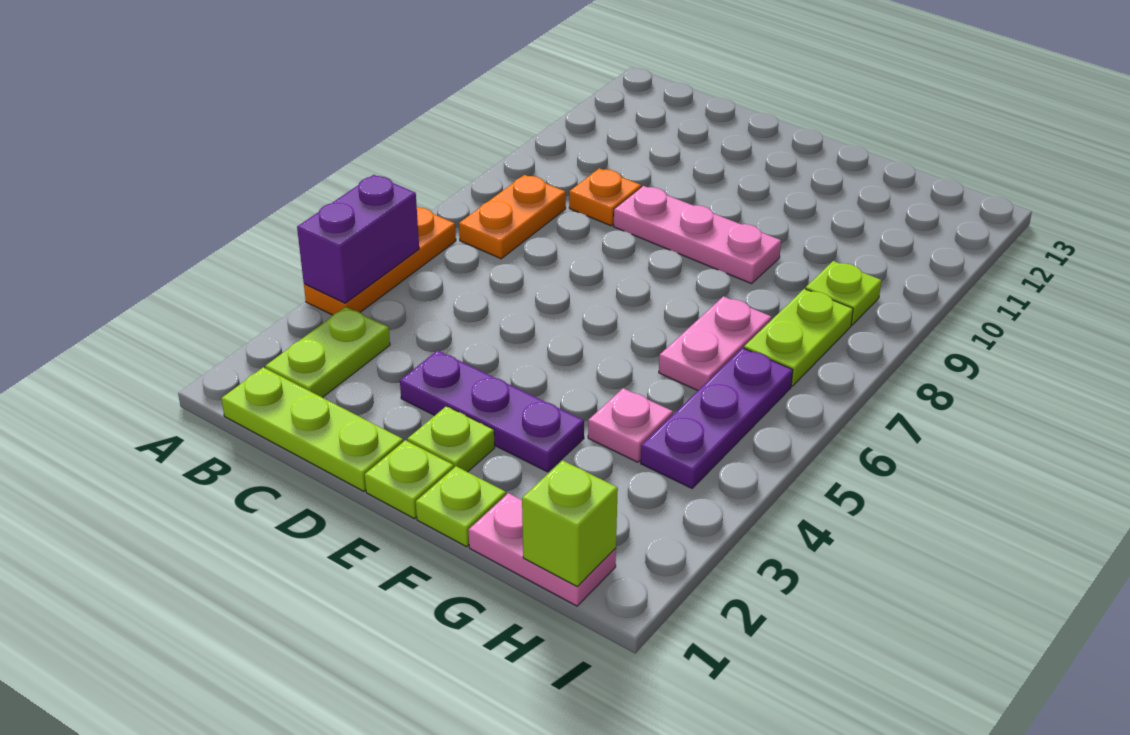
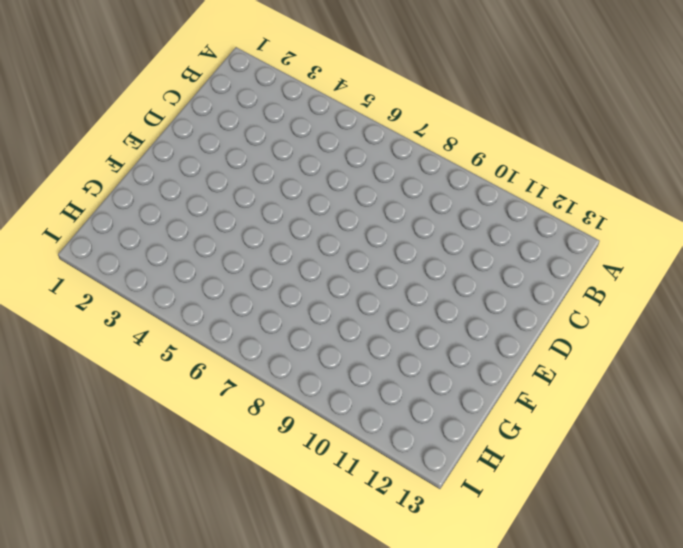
none -> orange plate A4:A6 level 1
none -> lime plate B1:D1 level 1
none -> lime plate B2:B3 level 1

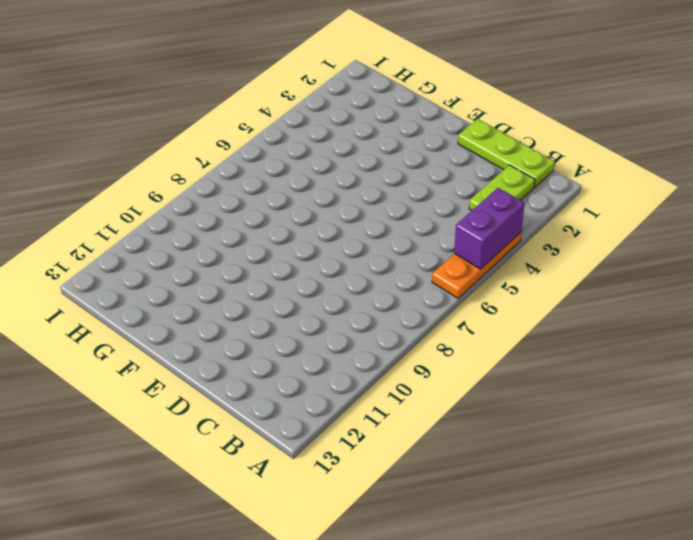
none -> orange plate B7:B8 level 1
none -> orange plate C9 level 1
none -> purple plate D3:F3 level 1

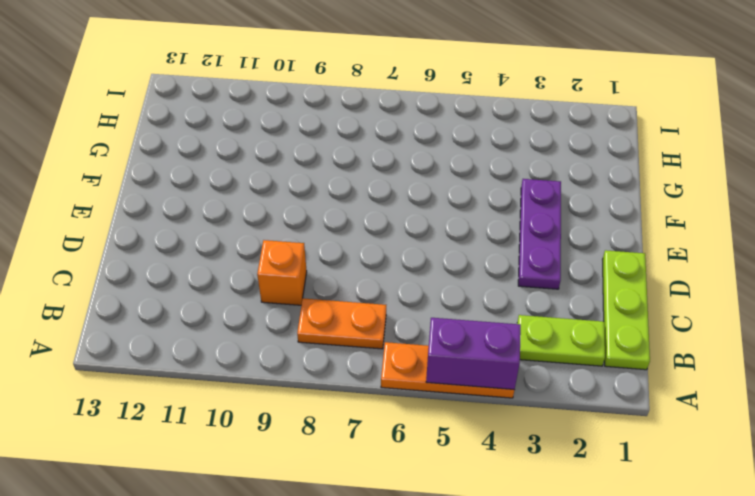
orange brick C9 level 1 -> orange plate C9 level 1
none -> pink plate D9:F9 level 1
none -> lime plate E1 level 1
none -> lime plate E2 level 1

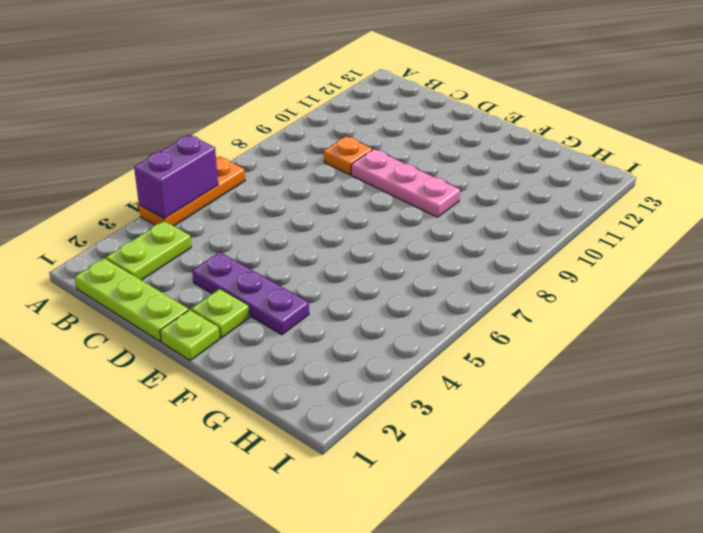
none -> orange plate B7:B8 level 1
none -> lime plate F1 level 1
none -> pink plate G1:H1 level 1

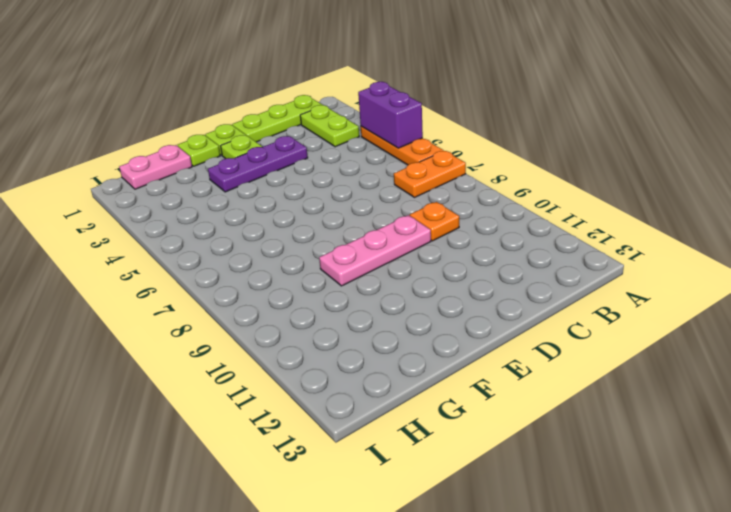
orange plate A7:B7 level 1 -> orange plate B7:B8 level 1
none -> pink plate G4 level 1
none -> pink plate G6:G7 level 1
none -> purple plate H4:H6 level 1

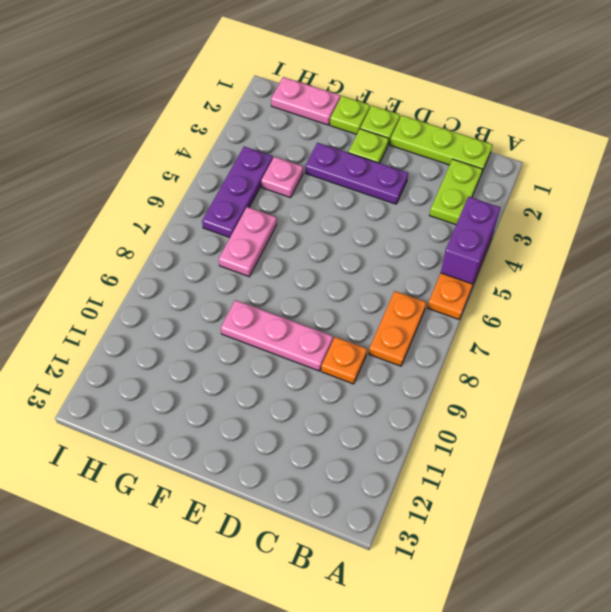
none -> lime plate H7:H8 level 1
none -> lime plate H9 level 1
none -> lime brick H1 level 2

